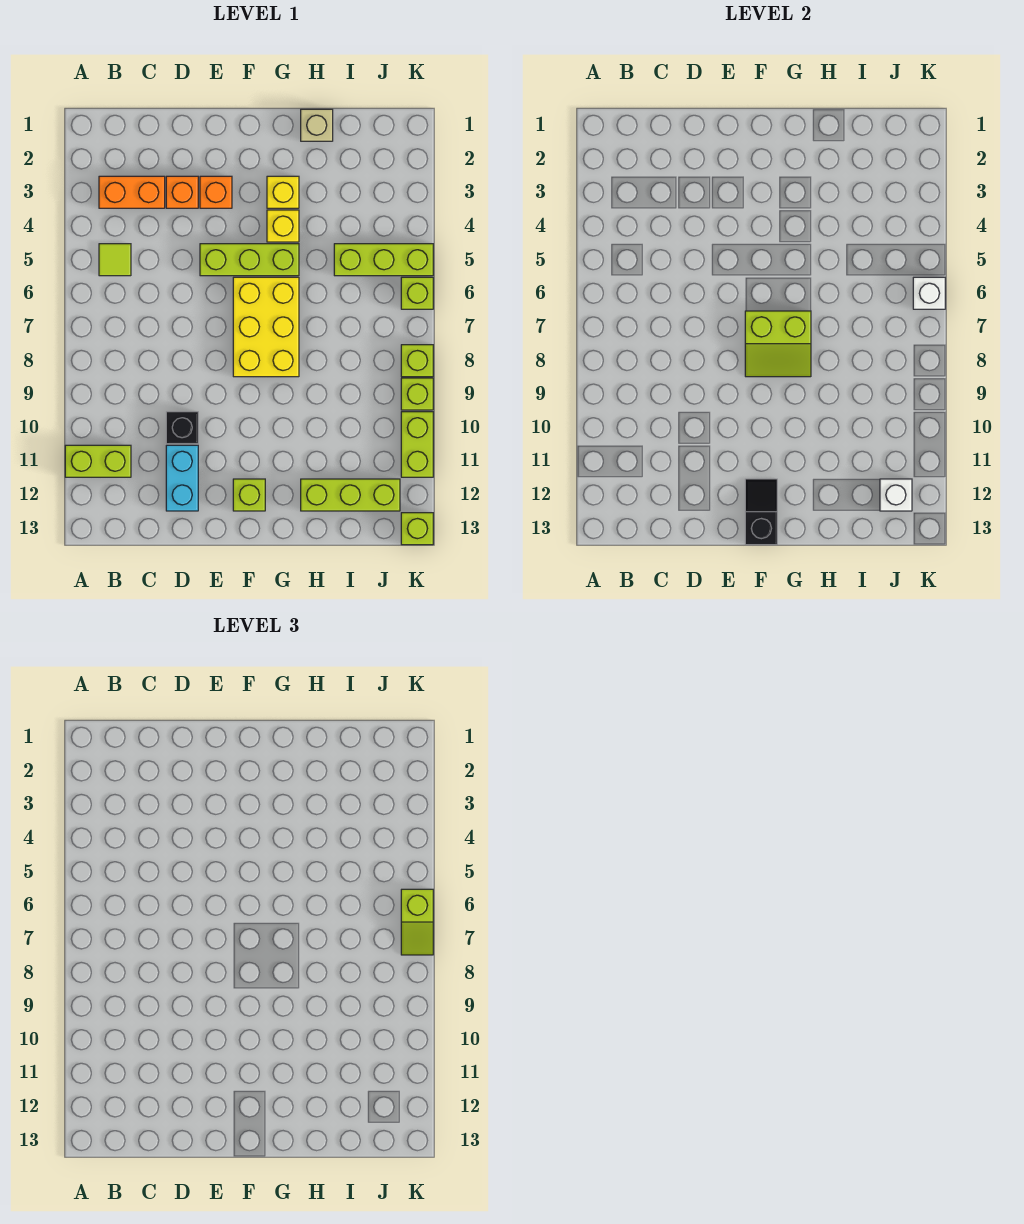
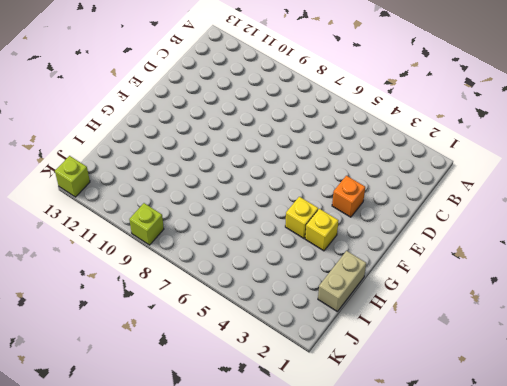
tan brick H1:I1 level 1 -> tan brick H1 level 1
none -> lime brick A11:B11 level 1
none -> orange brick B3:C3 level 1
none -> lime tile B5 level 1

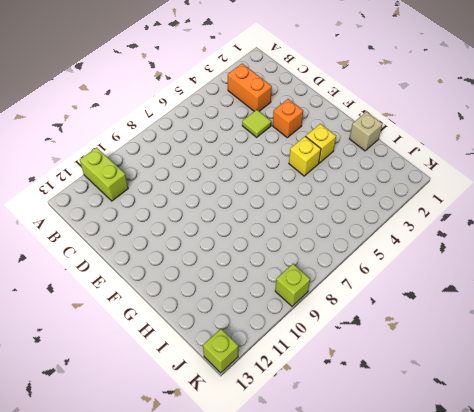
lime tile D4 level 1 -> lime tile B5 level 1
none -> orange brick D3 level 1
none -> black brick D10 level 1
none -> cyan brick D11:D12 level 1

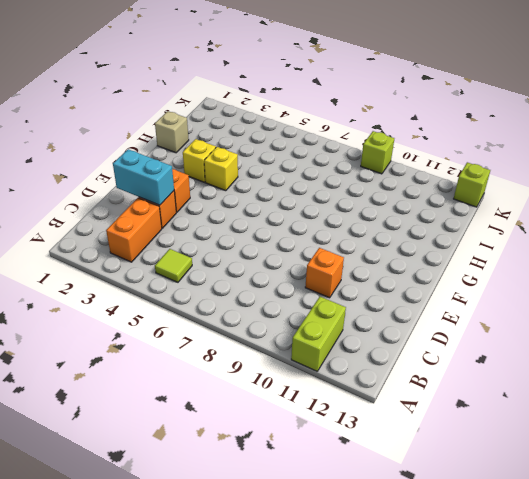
cyan brick D2:D3 level 2 -> cyan brick D11:D12 level 1
orange brick D10 level 1 -> black brick D10 level 1
none -> lime brick E5:G5 level 1
none -> yellow brick F6:G8 level 1
none -> lime brick F12 level 1

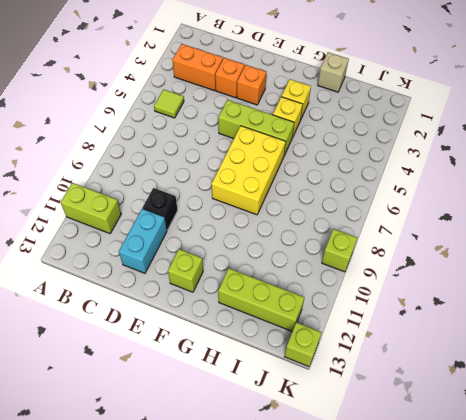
none -> lime brick I5:K5 level 1
none -> lime brick K6 level 1
none -> lime brick K8 level 1

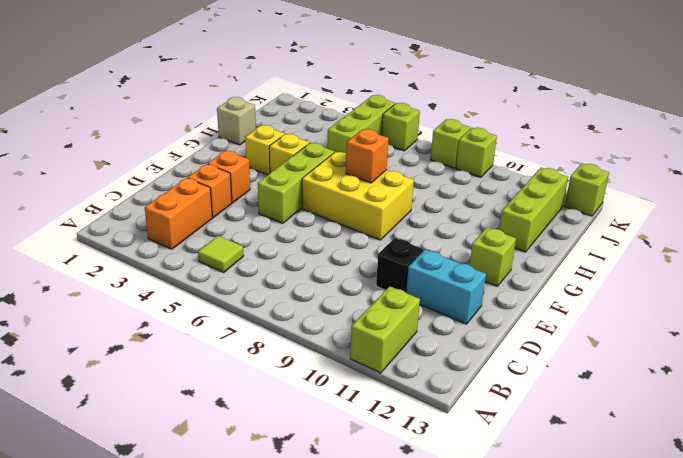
orange brick G7 level 2 -> lime slope F7:G8 level 2 top 7
none -> lime brick K10:K11 level 1
none -> black slope F12:F13 level 2 top 13
none -> white brick J12 level 2

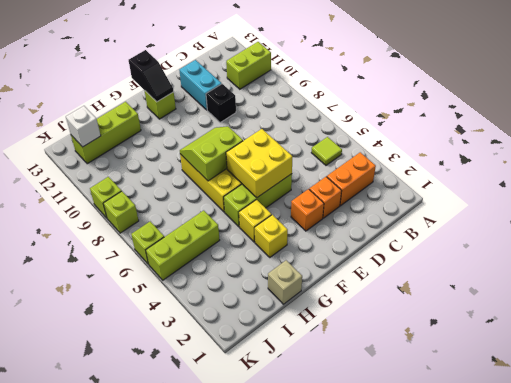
yellow brick E5:F6 level 2 -> none
none -> lime brick K10:K11 level 1
none -> lime brick K13 level 1
none -> white brick K6 level 2

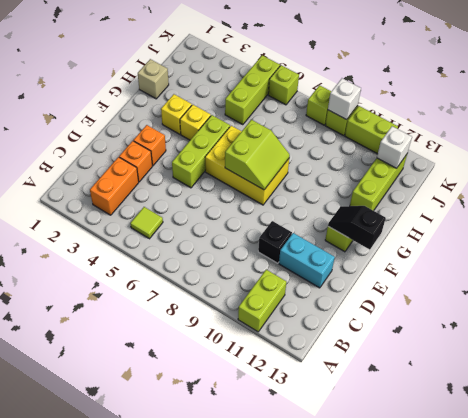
white brick K9 level 2 -> white brick K6 level 2
none -> lime brick K13 level 1
none -> lime slope K6:K7 level 3 top 6

